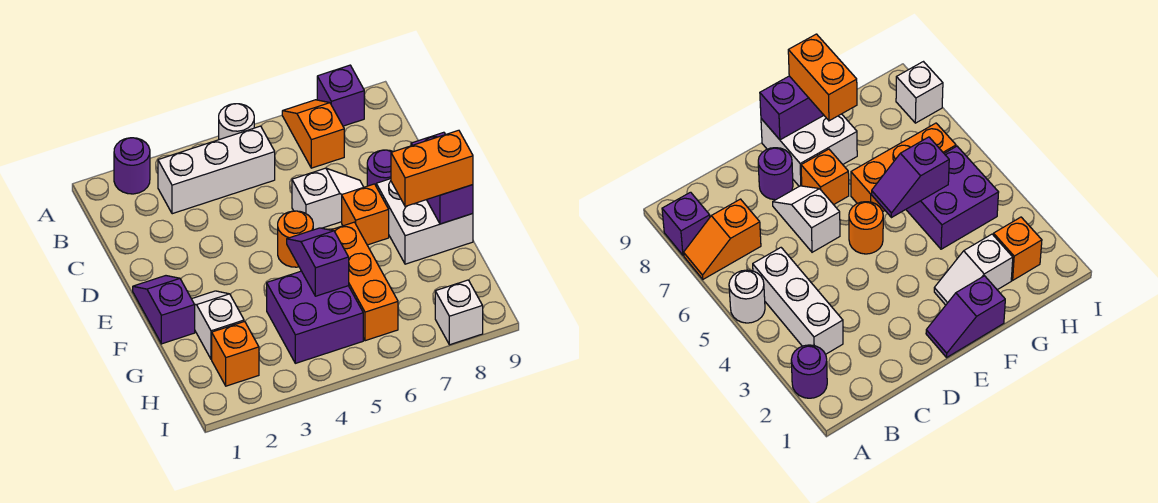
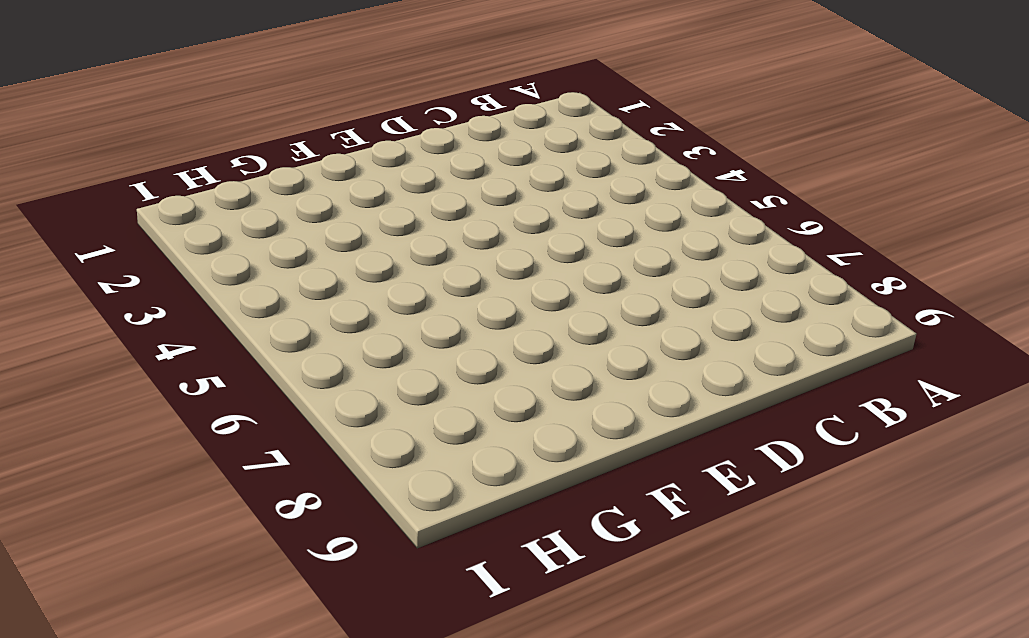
none -> purple round brick A2 level 1
none -> white round brick A5 level 1
none -> orange slope A7:B7 level 1 top B

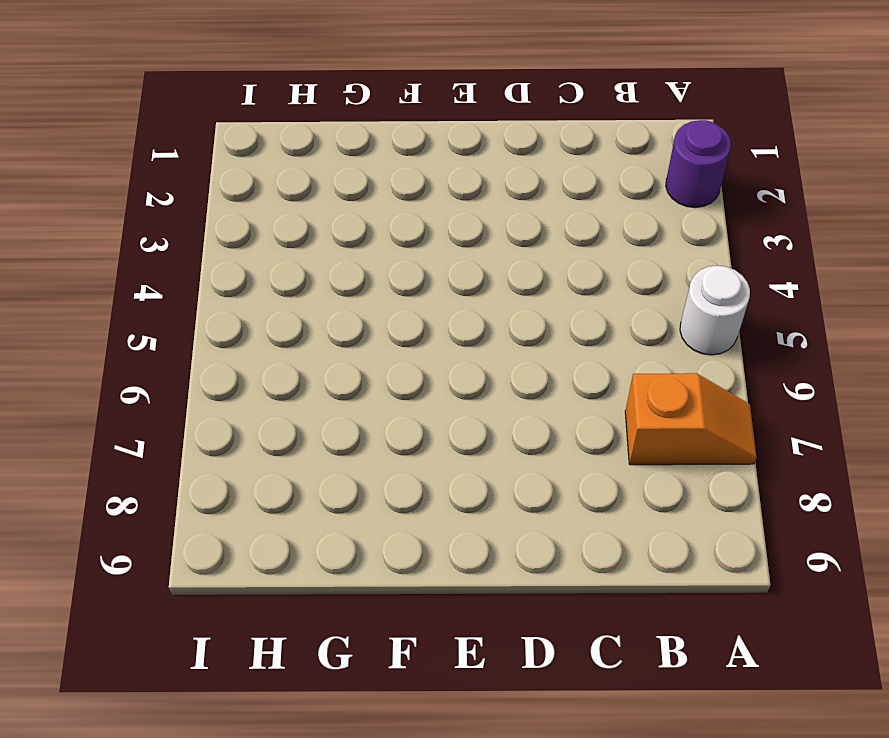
none -> purple brick A8 level 1
none -> white brick B3:B5 level 1
none -> white slope D6:D7 level 1 top 6

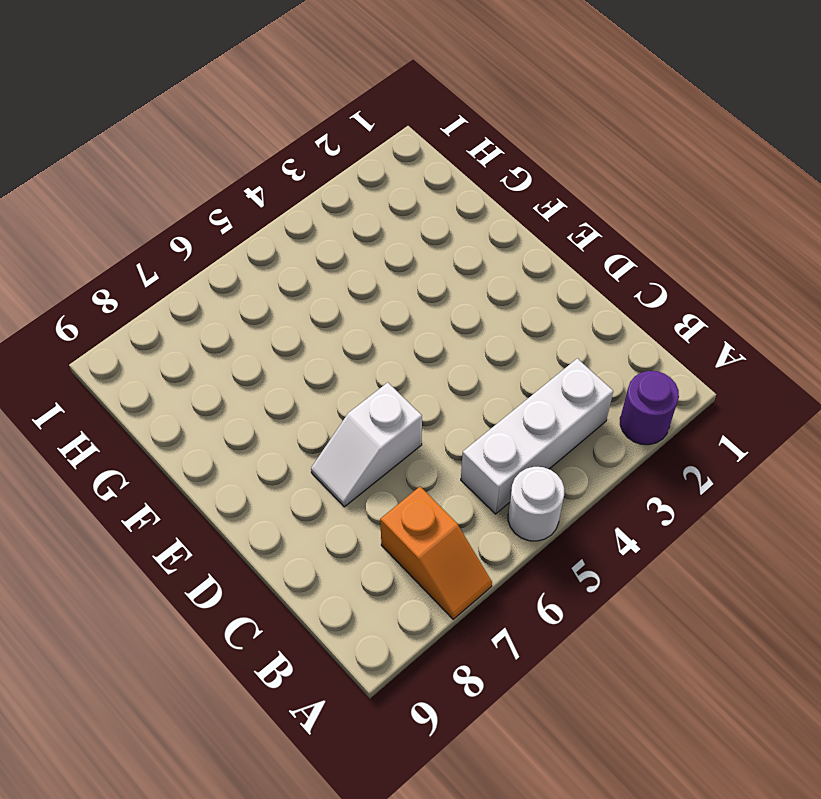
none -> purple brick A8 level 1
none -> purple round brick D8 level 1
none -> purple slope E1:F1 level 1 top F

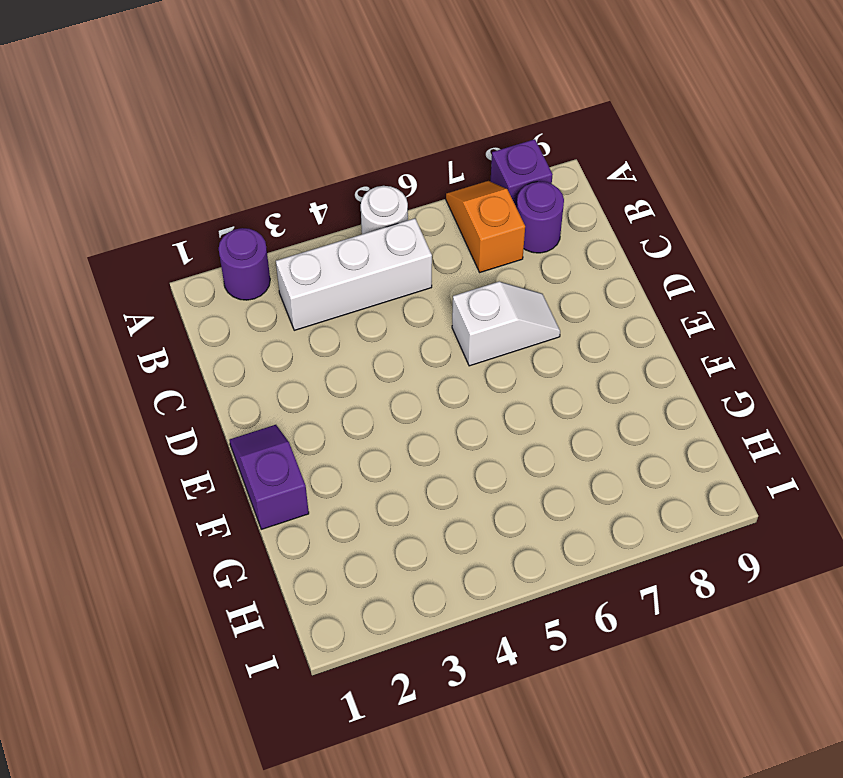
purple round brick B8 level 1 -> purple round brick D8 level 1
none -> orange round brick E5 level 1
none -> orange brick E7 level 1
none -> white brick E8:F9 level 1

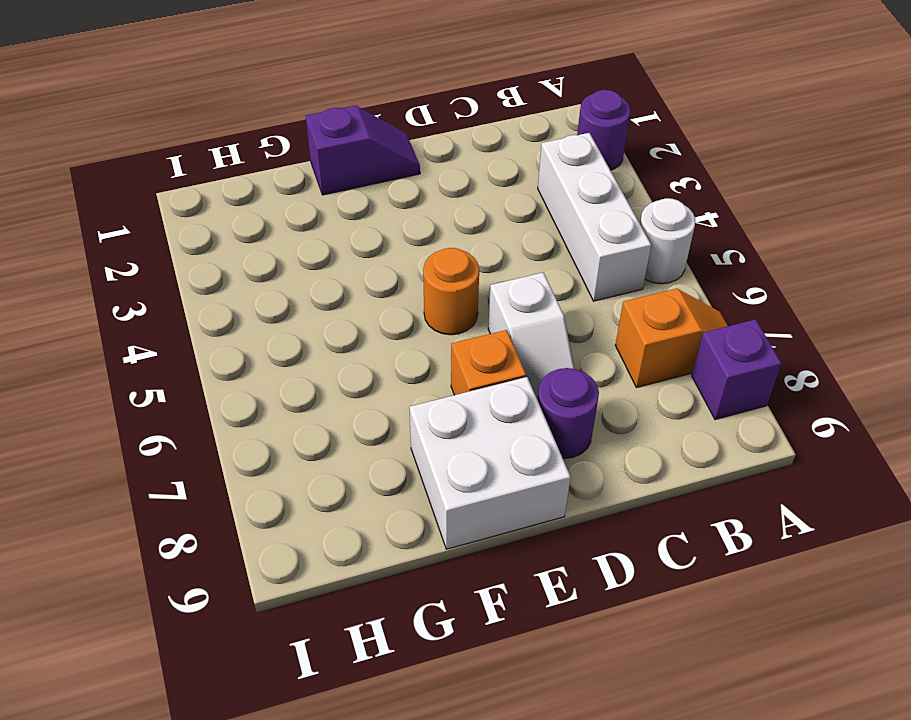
none -> white slope F2:G2 level 1 top G
none -> orange brick F6:H6 level 1
none -> purple brick G4:H5 level 1

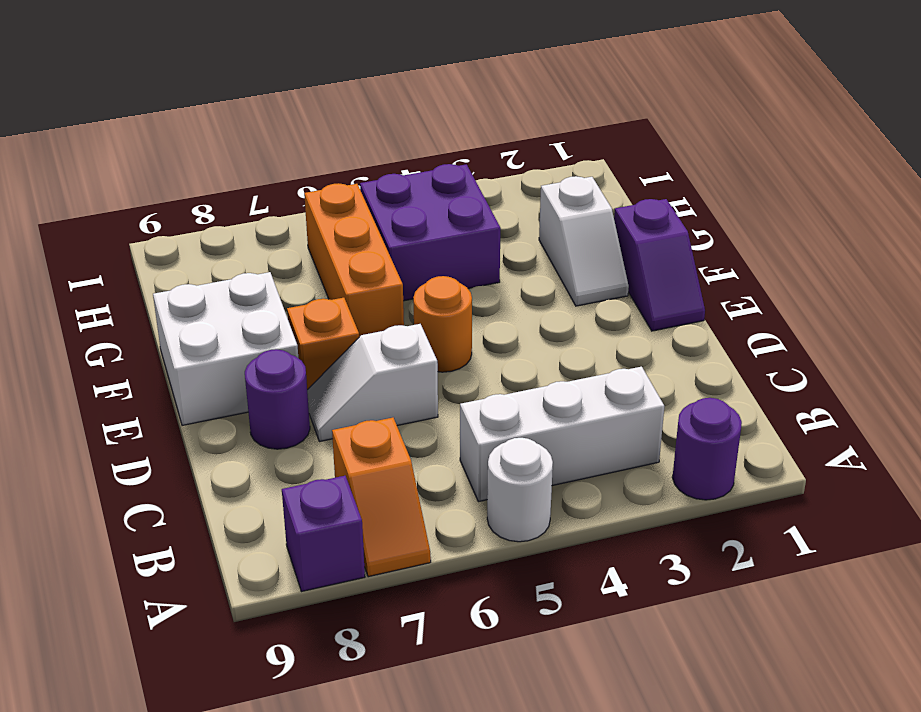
none -> orange brick H2 level 1
none -> white brick I8 level 1
none -> purple brick E9:F9 level 2

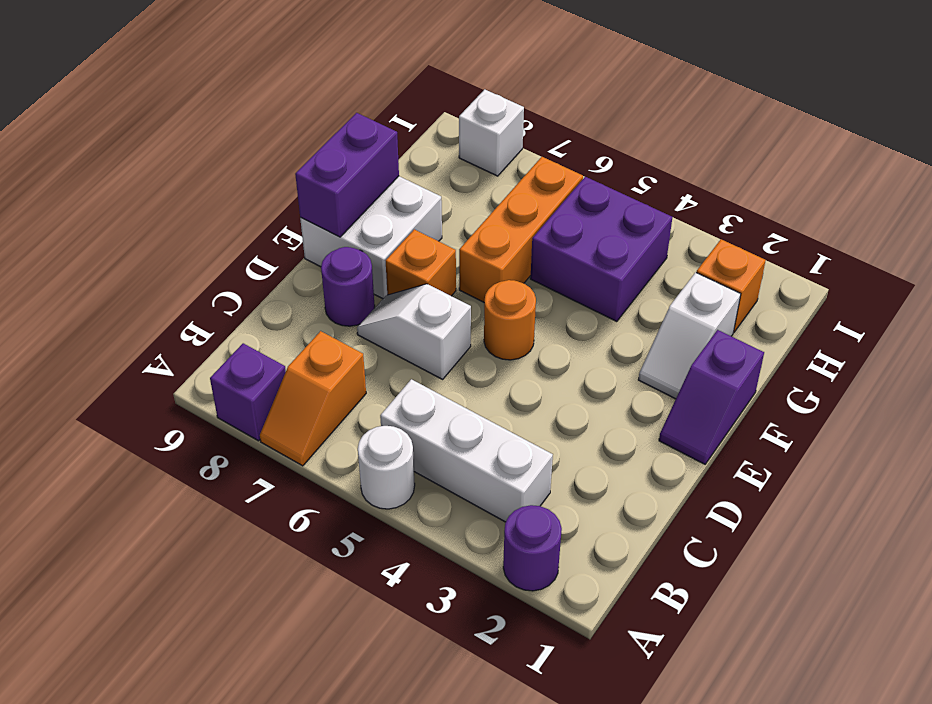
none -> purple slope F5:G5 level 2 top G
none -> orange brick F8:F9 level 3

